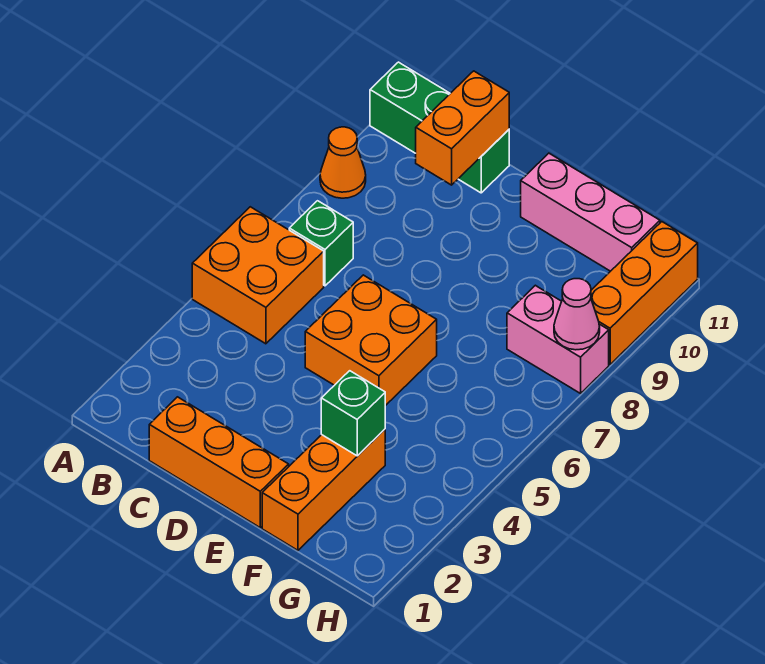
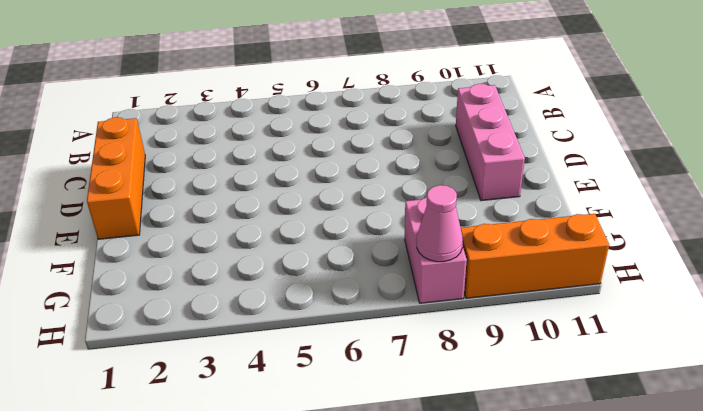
pink brick C10:E10 level 1 -> pink brick E11:G11 level 1
none -> orange brick A5:B6 level 1
none -> orange cone A9 level 1
none -> green brick A11:C11 level 1

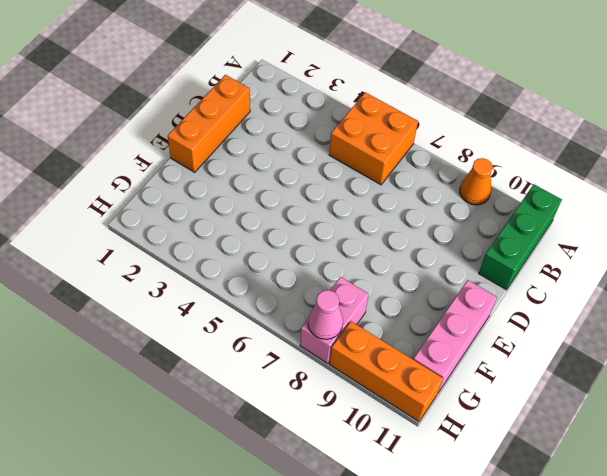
none -> green brick B7 level 1
none -> orange brick D5:E6 level 1
none -> orange brick F1:F3 level 1

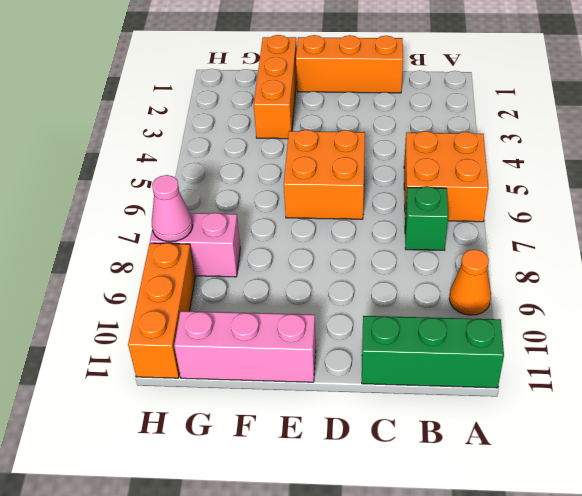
none -> orange brick C10:C11 level 2
none -> green brick F3 level 2

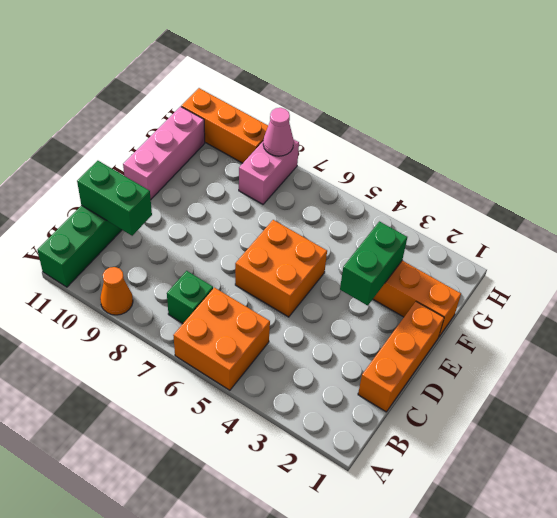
green brick C10:C11 level 2 -> orange brick C10:C11 level 2
green brick E3:F3 level 2 -> green brick F3 level 2

